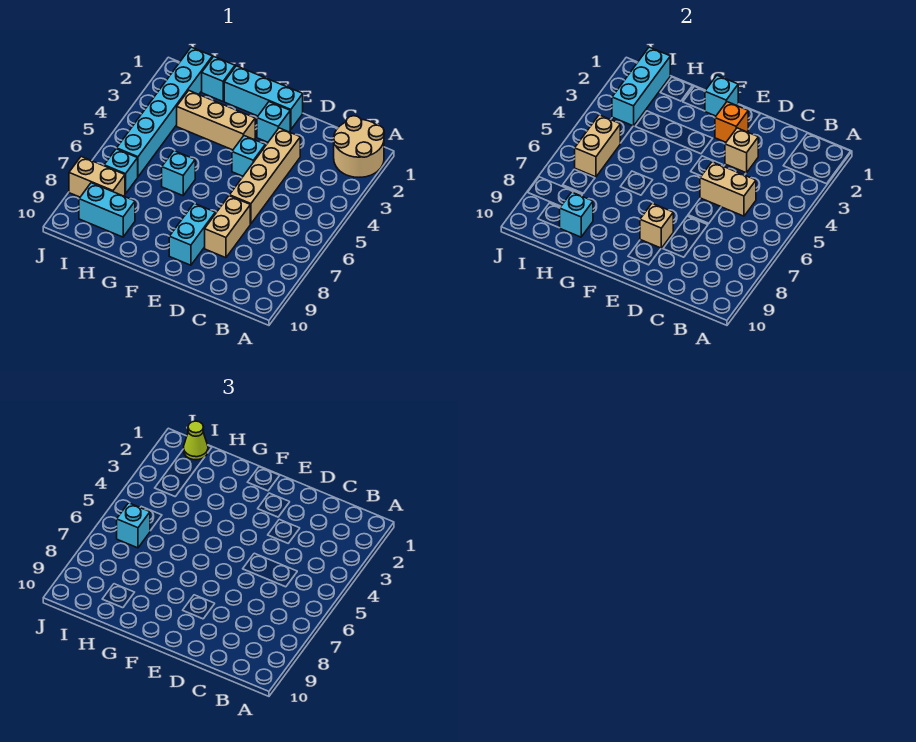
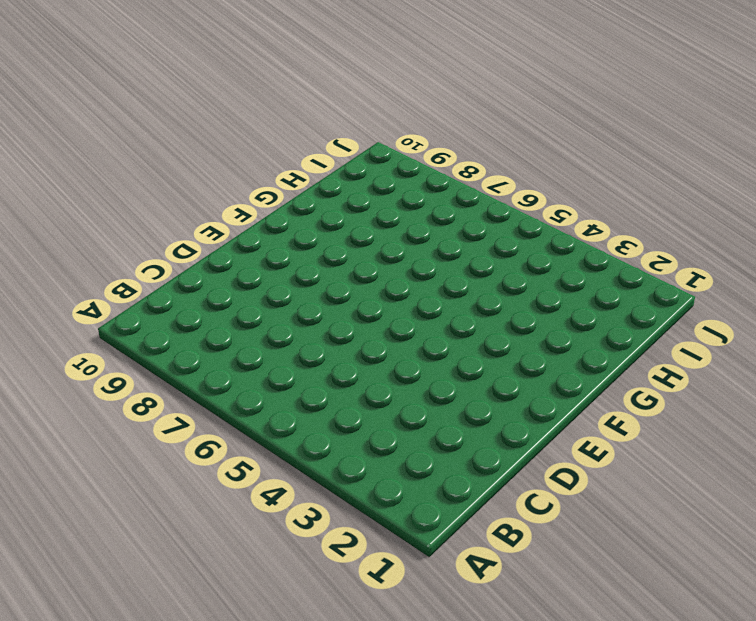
none -> tan round brick A1:B2 level 1
none -> tan brick D3:D6 level 1
none -> tan brick D7:D8 level 1

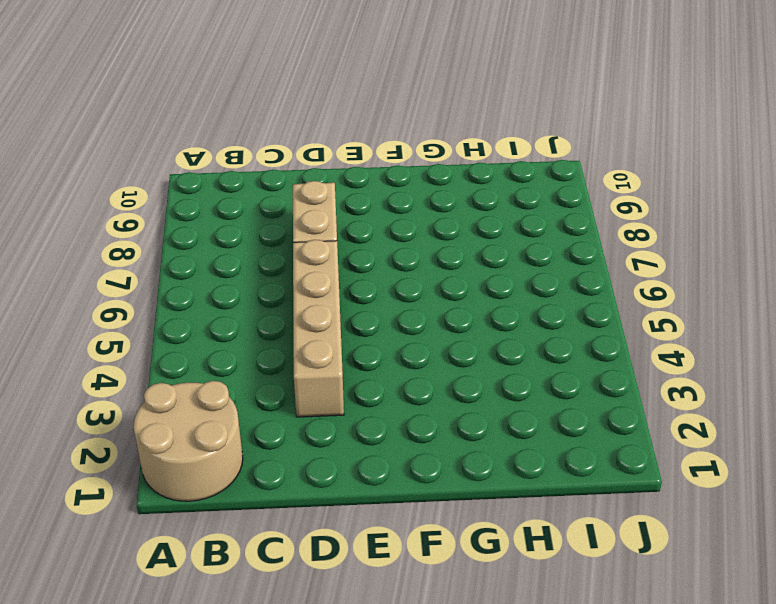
none -> cyan brick E1:G1 level 1
none -> cyan brick E2 level 1
none -> cyan brick E4 level 1

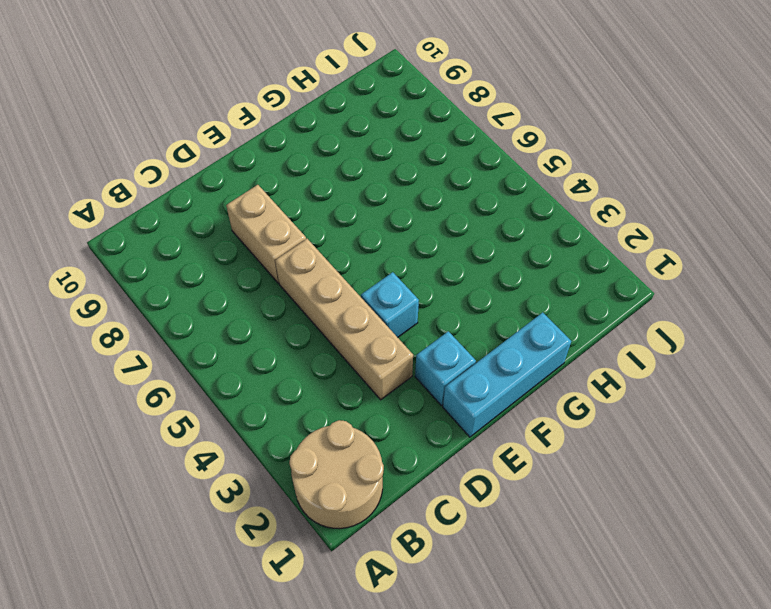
none -> cyan brick E8:E9 level 1
none -> tan brick F3:H3 level 1
none -> cyan brick G6 level 1

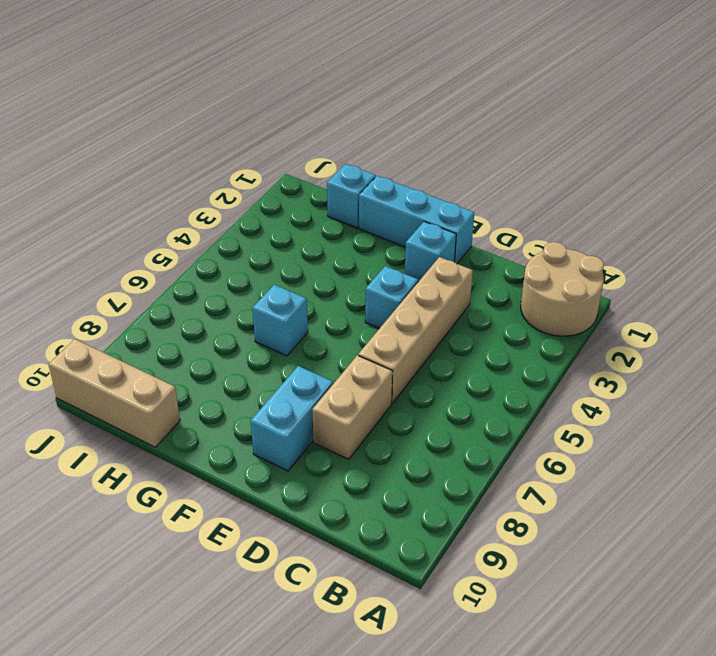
tan brick H10:J10 level 1 -> tan brick F3:H3 level 1
none -> cyan brick H9:I9 level 1
none -> cyan brick I1:I6 level 1
none -> cyan brick I7 level 1

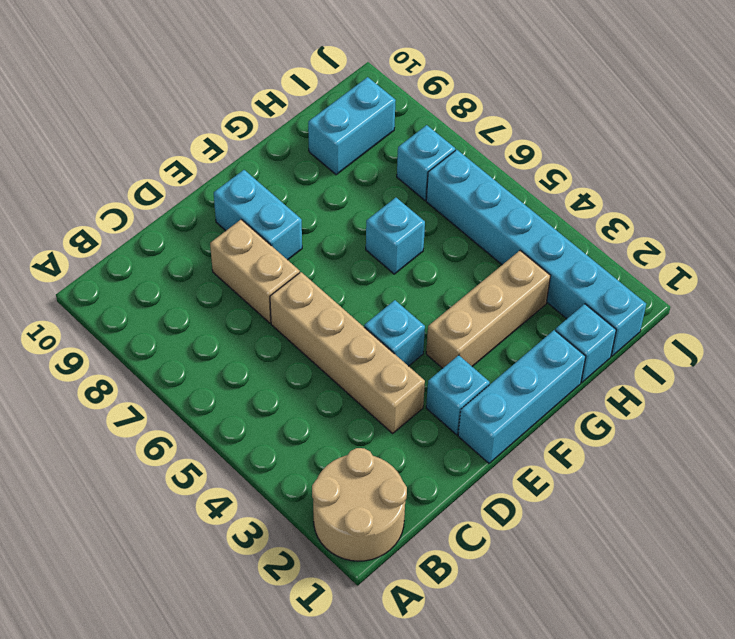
none -> tan brick I8:J8 level 1
none -> tan brick C5:D5 level 2
none -> tan brick D3 level 2

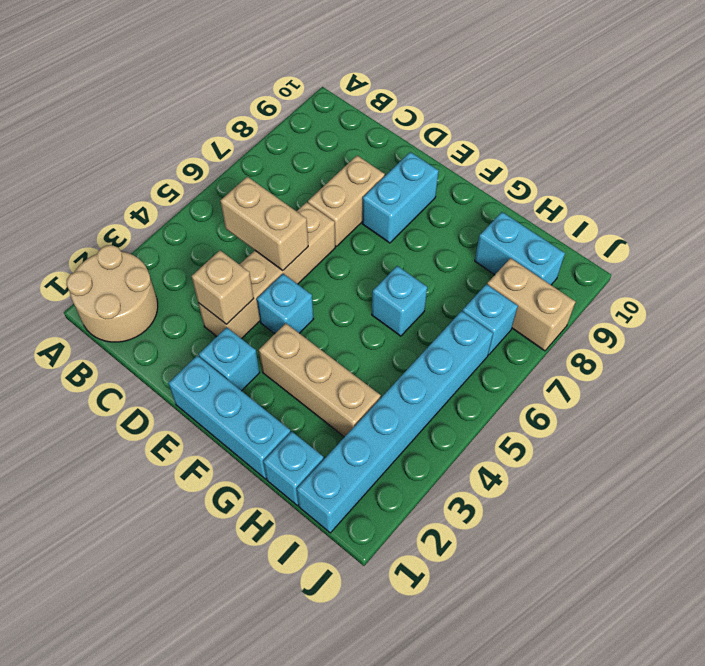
none -> orange brick E2 level 2
none -> tan brick E8 level 2
none -> cyan brick F1 level 2

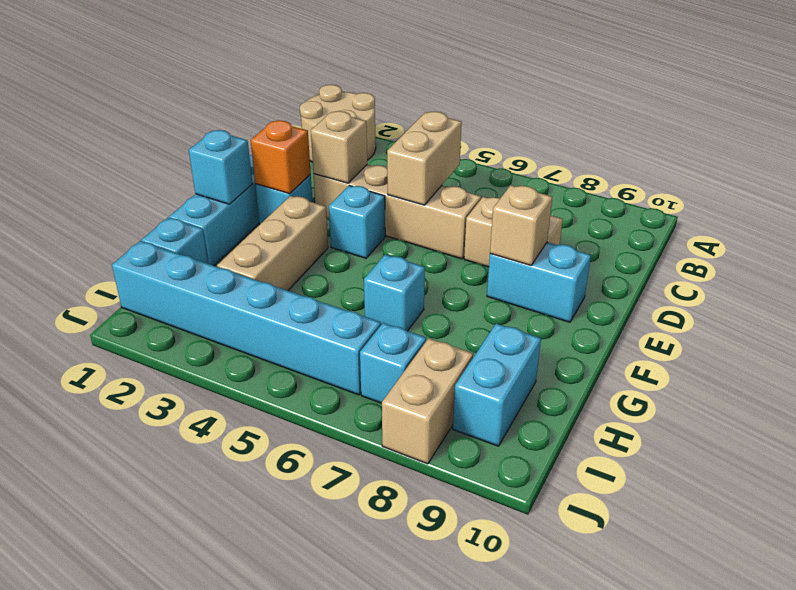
none -> cyan brick H9 level 2
none -> cyan brick I1:I3 level 2
none -> tan brick I5:I6 level 2

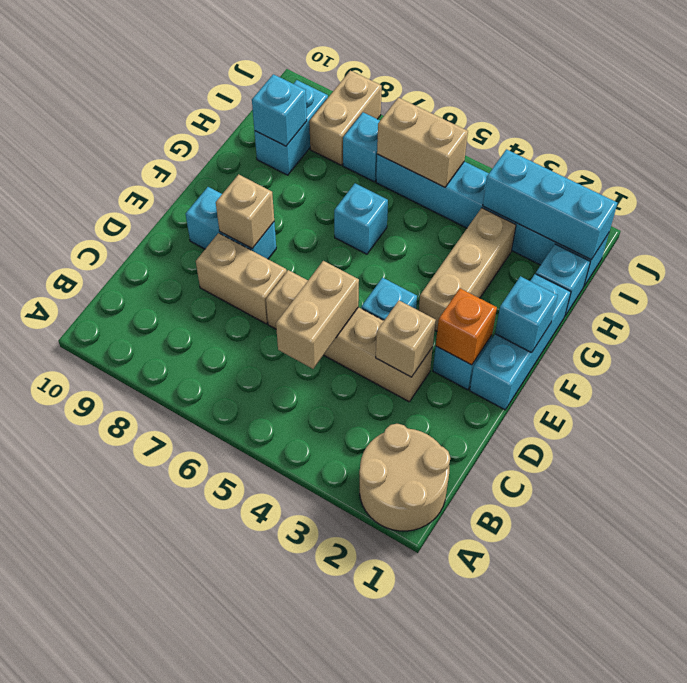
none -> lime cone I1 level 3
none -> cyan brick I6 level 3

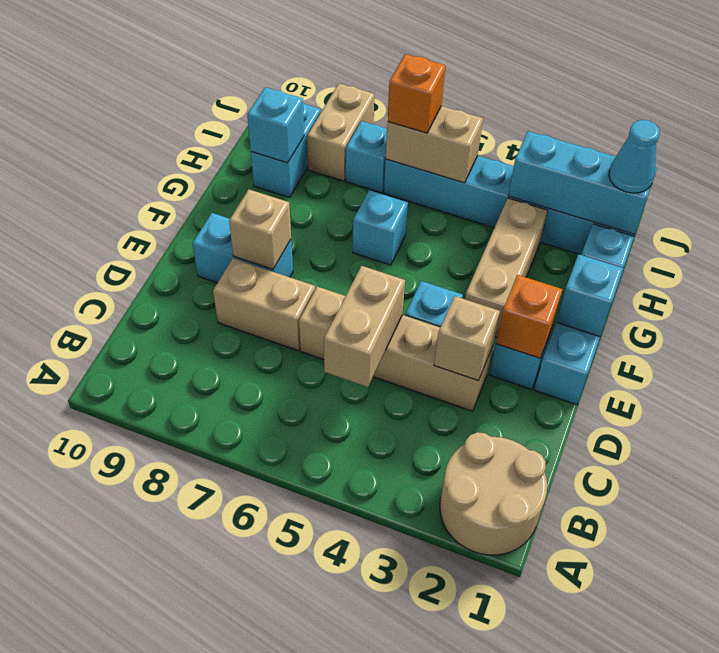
cyan cone I1 level 3 -> lime cone I1 level 3
orange brick I6 level 3 -> cyan brick I6 level 3

